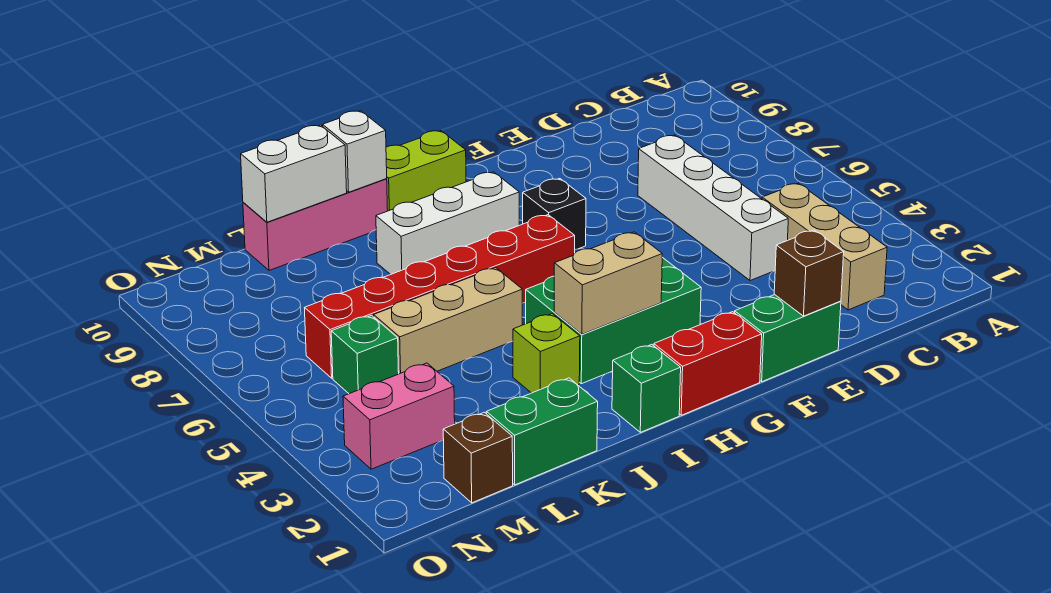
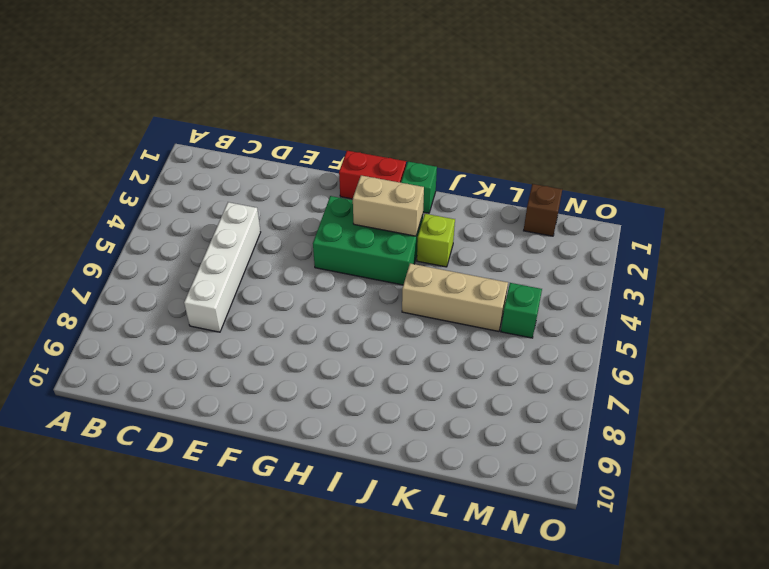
none -> tan brick C2:C4 level 1
none -> green brick E1:F1 level 1
none -> black brick G7 level 1

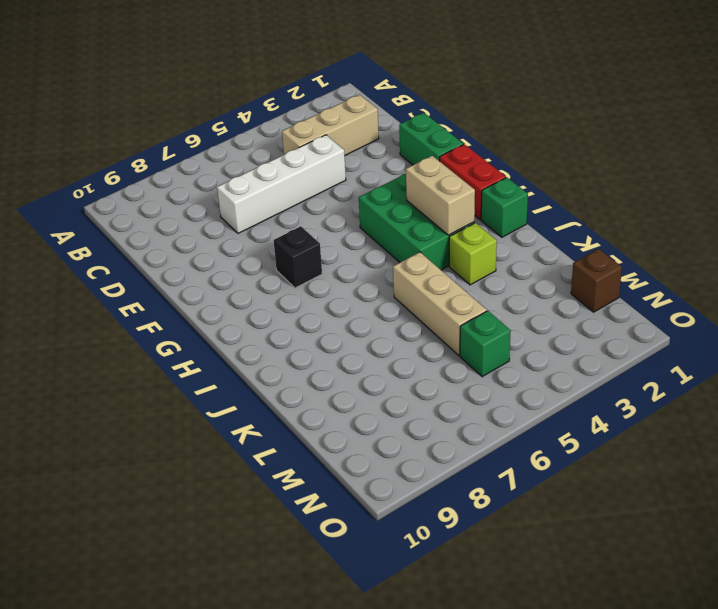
none -> red brick H6:M6 level 1
none -> white brick H8:J8 level 1
none -> lime brick H10:I10 level 1

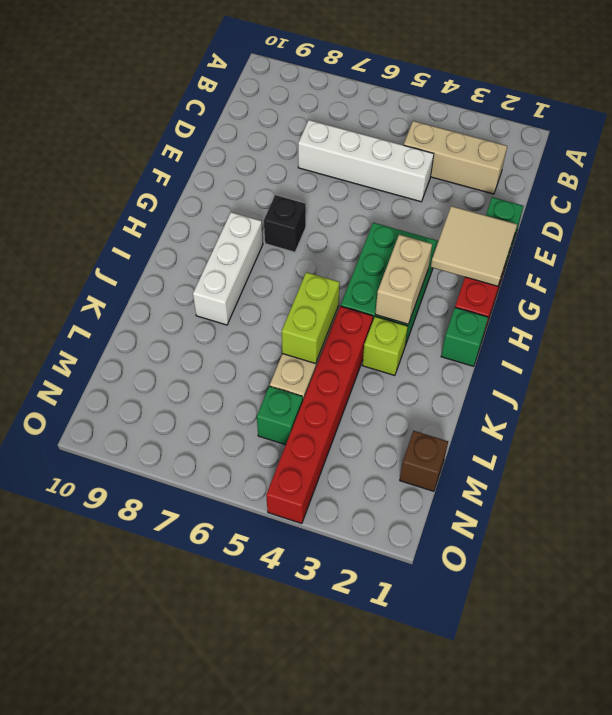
tan tile F1:G2 level 2 -> none
red brick J4:O4 level 1 -> red brick H6:M6 level 1
lime brick J5:K5 level 2 -> lime brick H10:I10 level 1
none -> pink brick J10:L10 level 1
none -> green brick K1:L1 level 1
none -> pink brick M3:N3 level 1

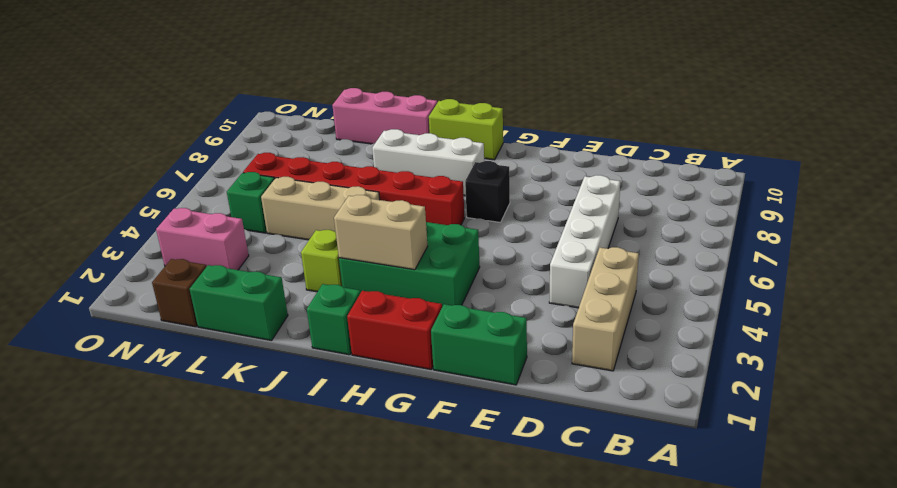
none -> brown brick E1 level 2
none -> white brick J10 level 2
none -> white brick K10:L10 level 2

